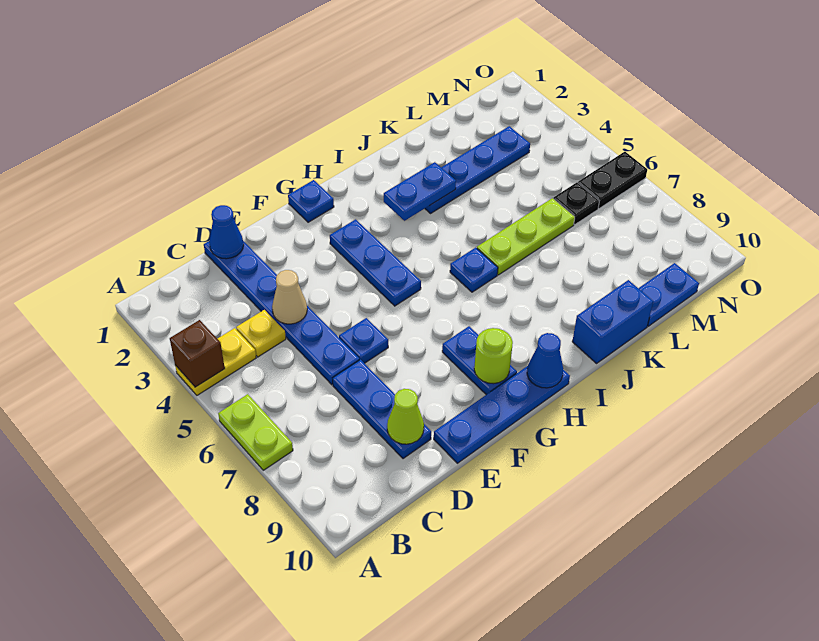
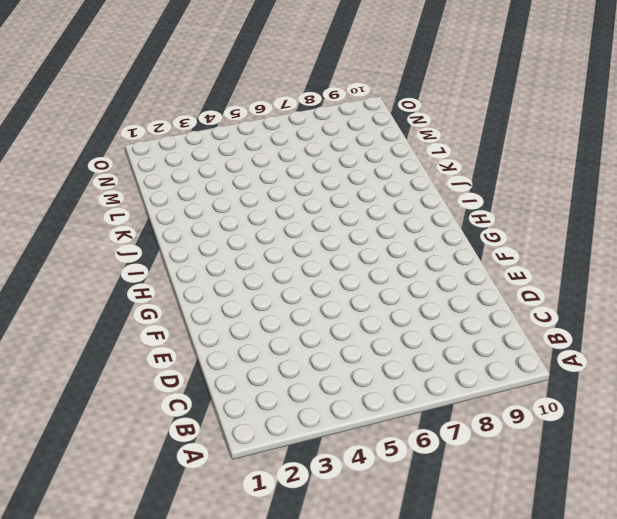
none -> yellow plate A4:B4 level 1
none -> lime plate A6:A7 level 1
none -> yellow plate C4 level 1

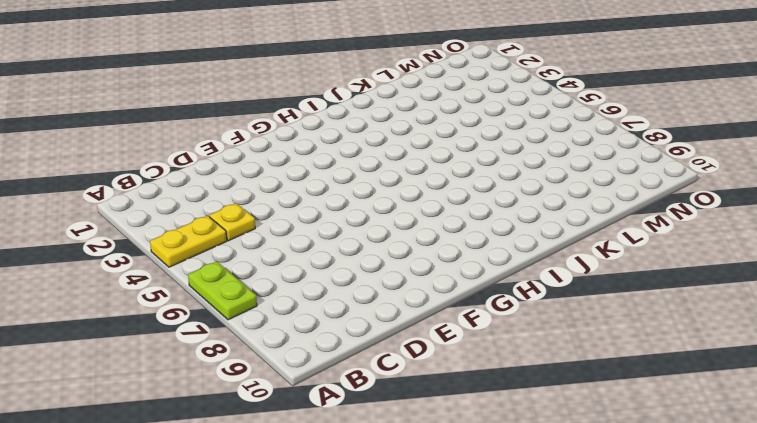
none -> blue plate D1:D6 level 1
none -> blue plate D7:D9 level 1
none -> blue plate E6 level 1

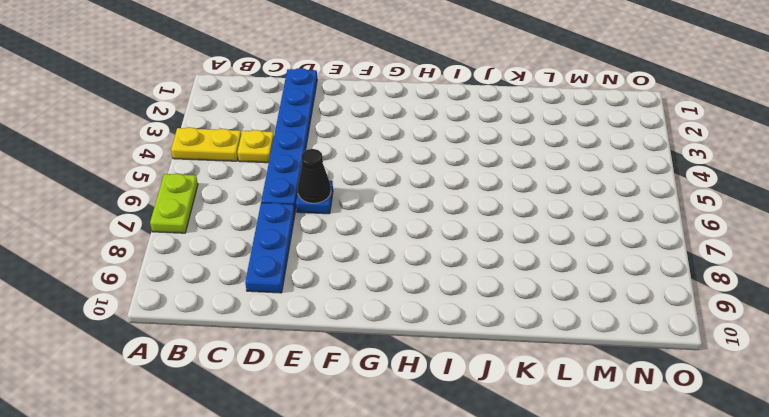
black cone E6 level 2 -> none
none -> blue plate E10:H10 level 1
none -> blue plate G1 level 1
none -> blue plate G3:G5 level 1

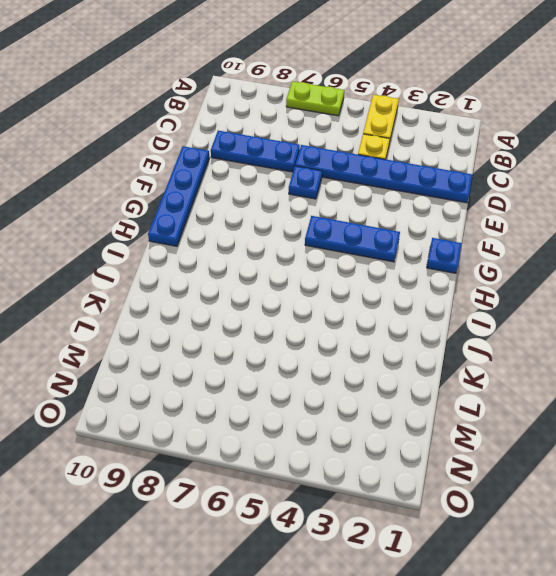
none -> blue plate G8:G9 level 1
none -> blue plate I6 level 1
none -> blue plate J3:M3 level 1

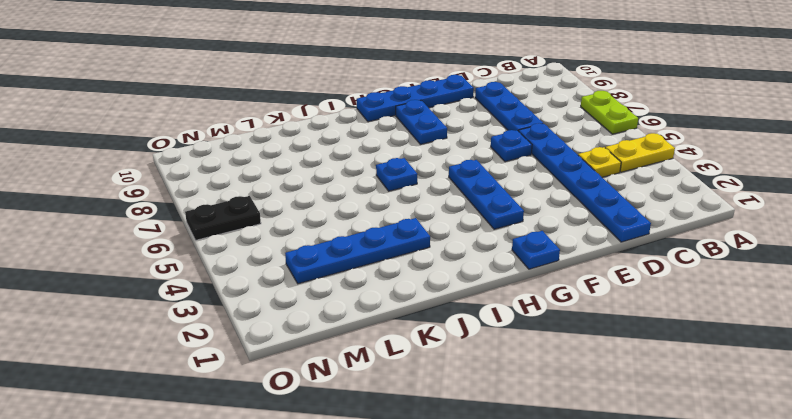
none -> lime plate J6:L6 level 1
none -> blue brick J10:K10 level 1
none -> blue plate L10:M10 level 1

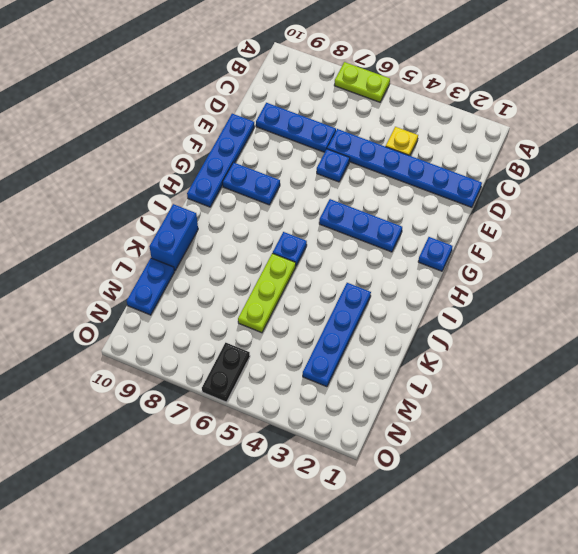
none -> yellow plate A4:B4 level 1
none -> black plate M6 level 1
none -> brown brick A4 level 2

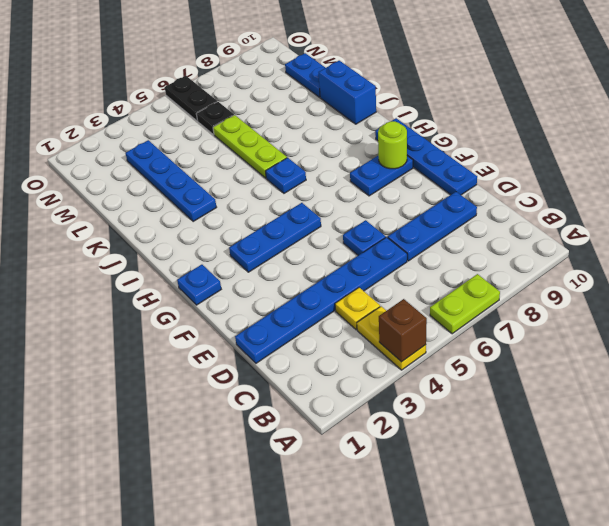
none -> blue cone D1 level 2
none -> tan cone D4 level 2
none -> lime cone D9 level 2

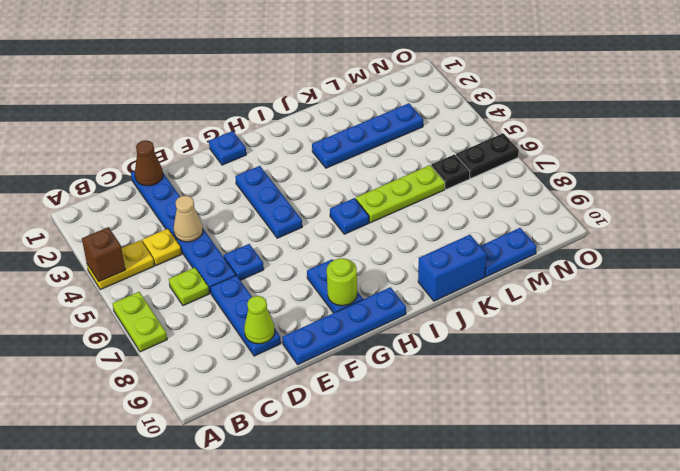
lime plate C6 level 1 -> none
brown cone D1 level 2 -> blue cone D1 level 2
none -> blue cone H10 level 2
none -> blue plate I3:J3 level 2

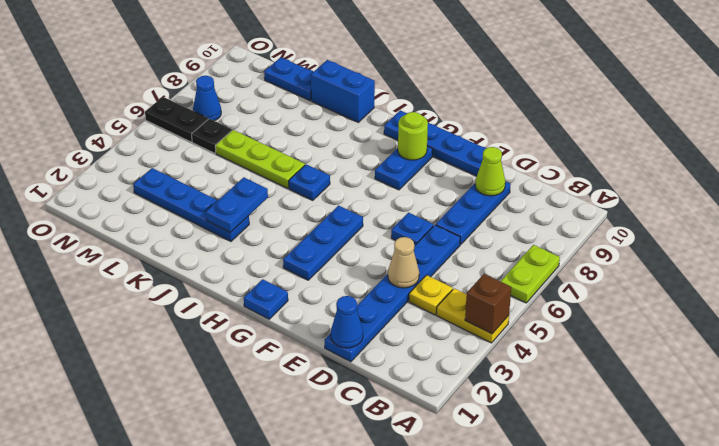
blue plate J3:J4 level 2 -> blue plate I3:J3 level 2
blue cone N7 level 1 -> blue cone H10 level 2

